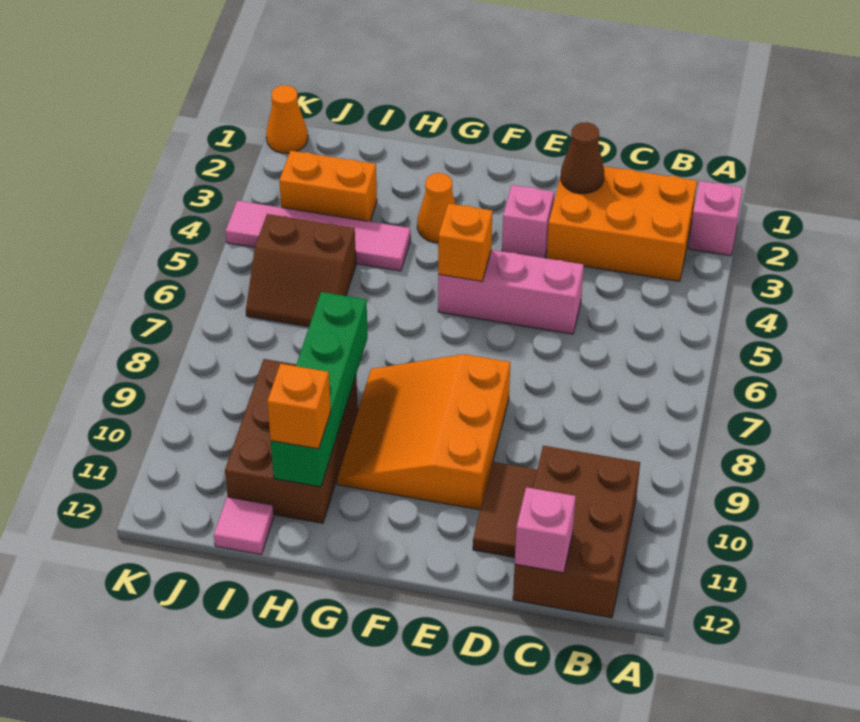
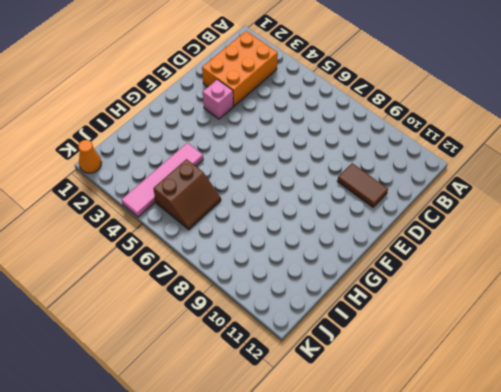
none -> pink brick A2 level 1
none -> brown brick B10:C12 level 1
none -> pink brick D5:F5 level 1

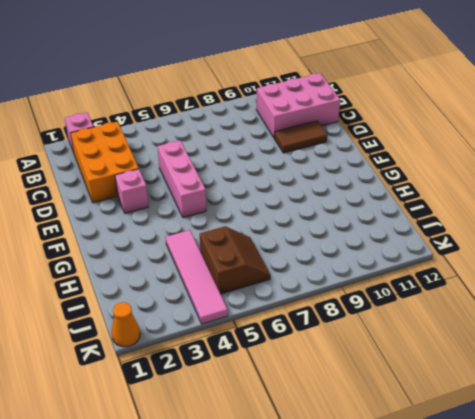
pink brick B10:C12 level 1 -> brown brick B10:C12 level 1
none -> orange slope E8:G10 level 1 top E
none -> orange cone G3 level 1
none -> brown brick H9:I11 level 1

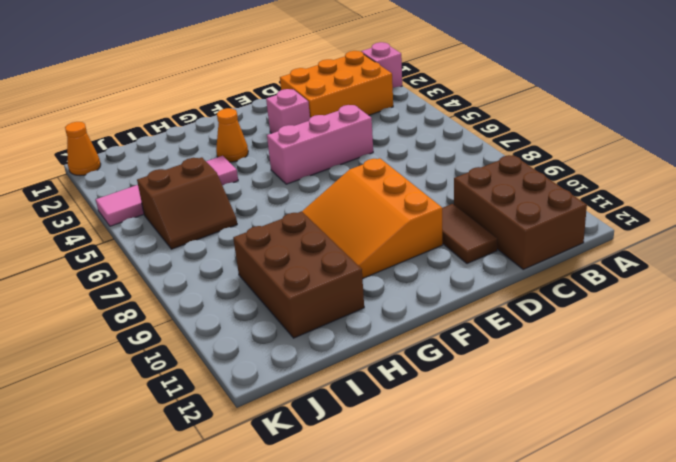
none -> orange brick I3:J3 level 1
none -> pink tile I12 level 1
none -> pink brick C12 level 2

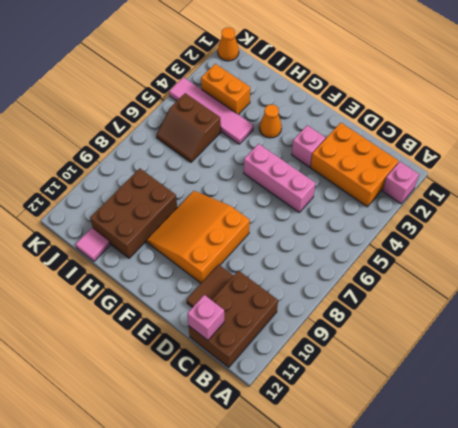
none -> brown cone D2 level 2
none -> orange brick F5 level 2
none -> green brick H8:H11 level 2

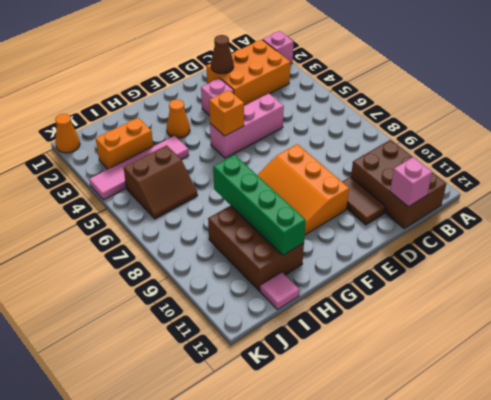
none -> orange brick H11 level 3

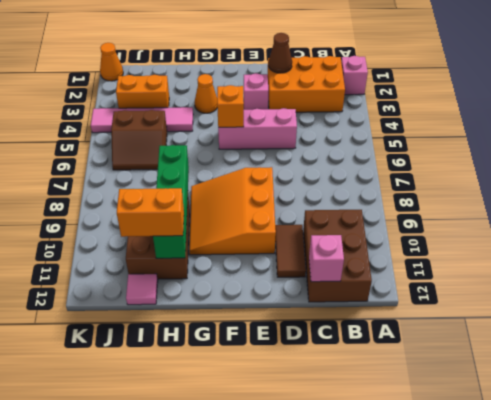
orange brick H11:I11 level 3 -> orange brick H11 level 3

